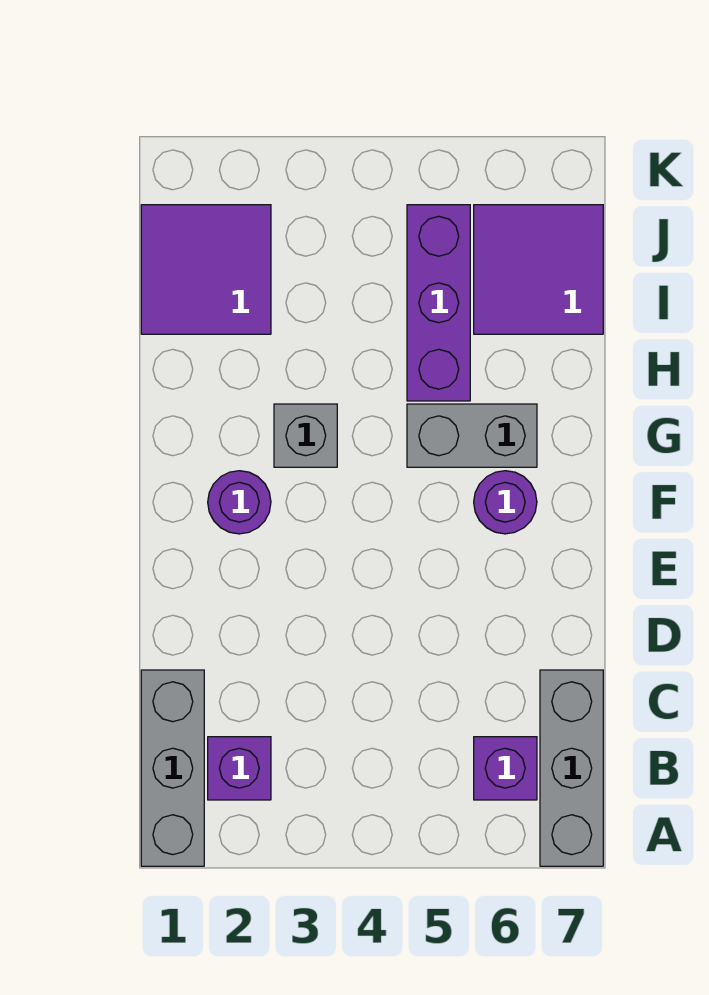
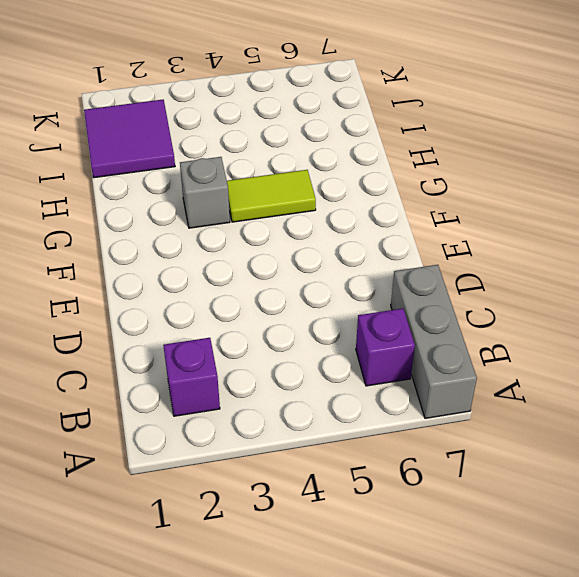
lime tile G4:G5 level 1 -> grey brick G5:G6 level 1
none -> grey brick A1:C1 level 1
none -> purple round brick F2 level 1

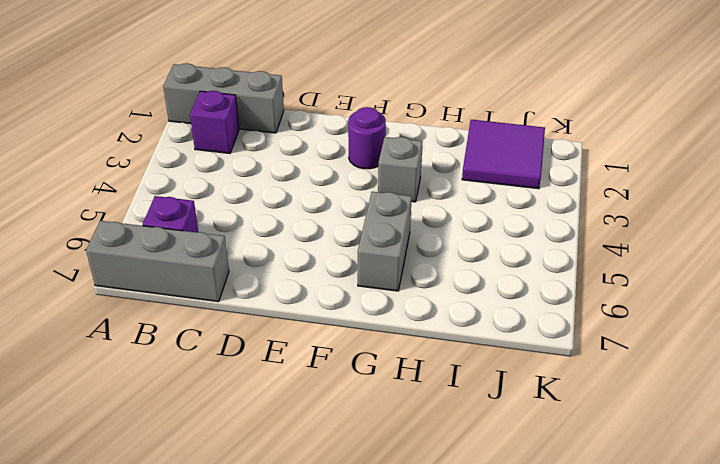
none -> purple round brick F6 level 1
none -> purple brick H5:J5 level 1

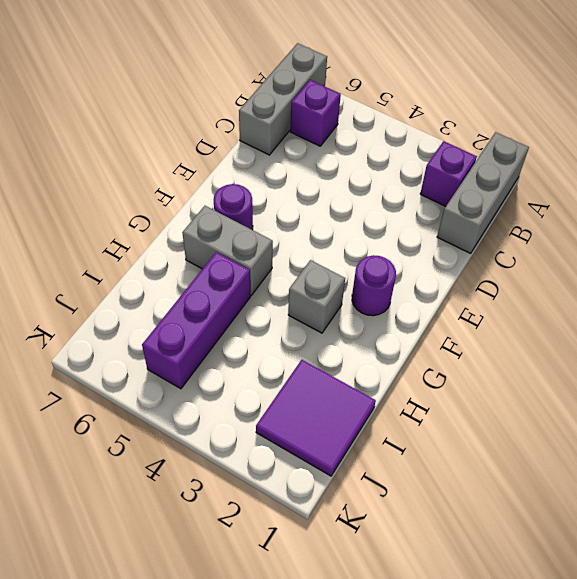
none -> purple tile I6:J7 level 1

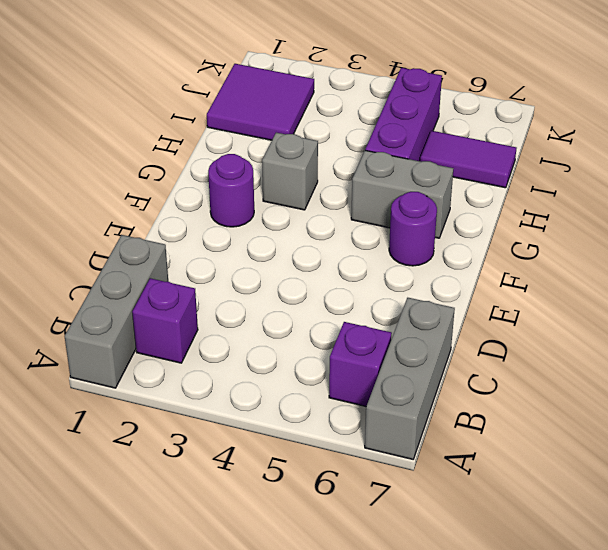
purple tile I6:I7 level 1 -> purple tile I6:J7 level 1

